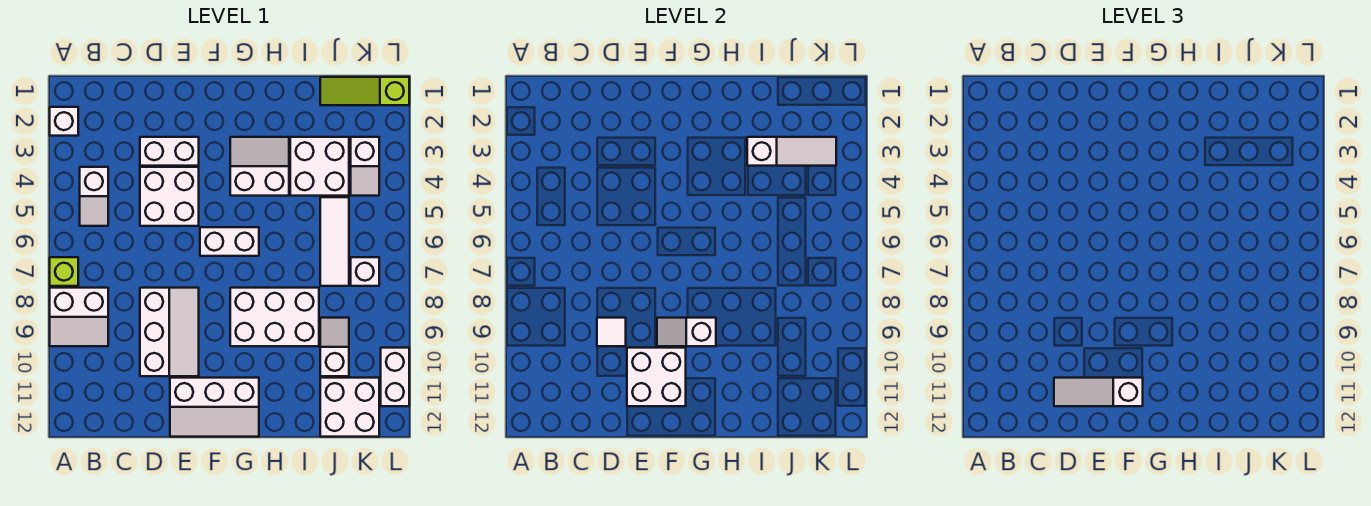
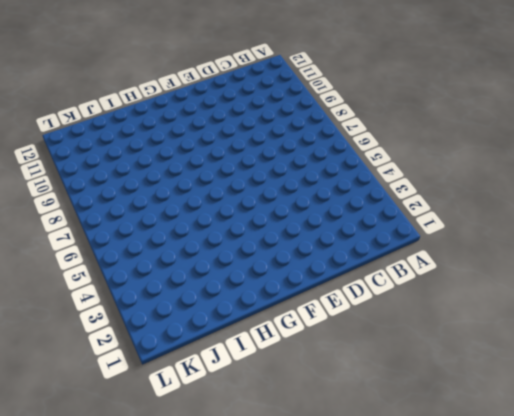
none -> white brick A2 level 1
none -> lime brick A7 level 1
none -> white slope A8:B9 level 1 top 8

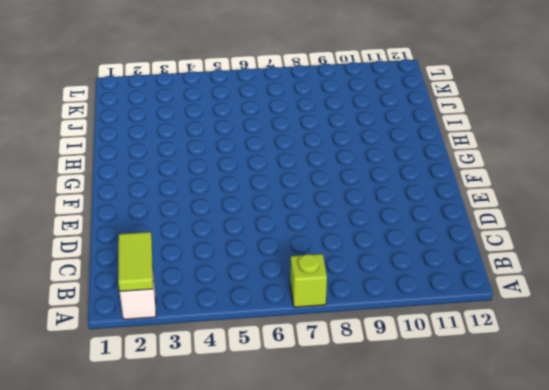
lime tile A2:B2 level 2 -> none
none -> white slope A8:B9 level 1 top 8
none -> white slope B4:B5 level 1 top 4
none -> white brick D3:E3 level 1

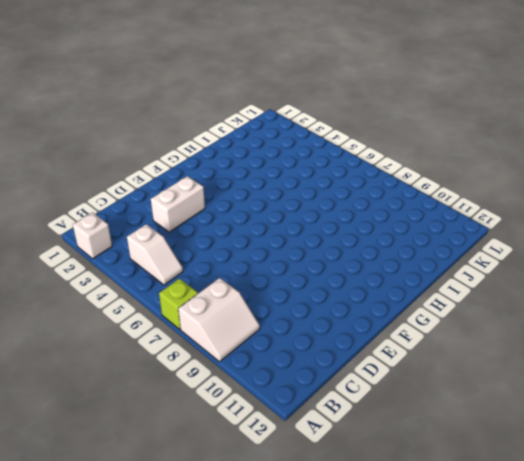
none -> white brick D4:E5 level 1
none -> white slope D8:E10 level 1 top D
none -> white slope E11:G12 level 1 top 11

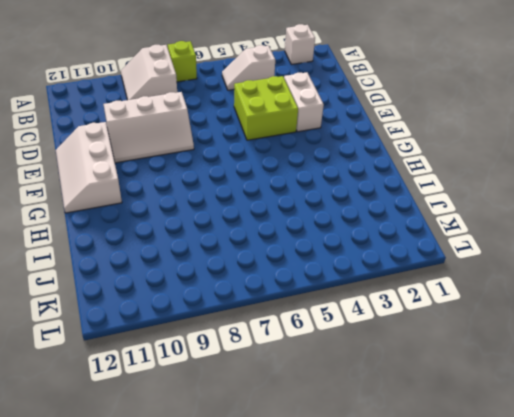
lime brick D4:E5 level 1 -> white brick D4:E5 level 1
none -> white brick F6:G6 level 1
none -> white slope G3:H4 level 1 top 4
none -> white brick G8:I9 level 1

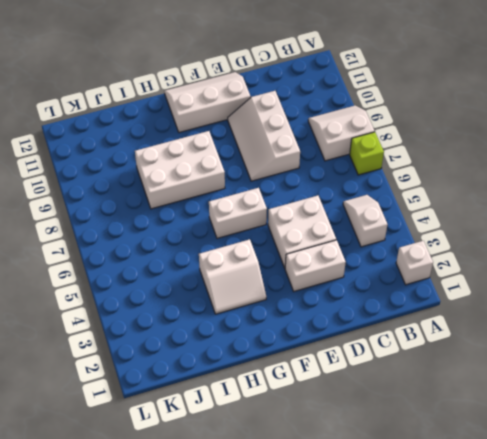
none -> white brick I3:J4 level 1
none -> lime slope J1:L1 level 1 top L
none -> white tile J5:J7 level 1

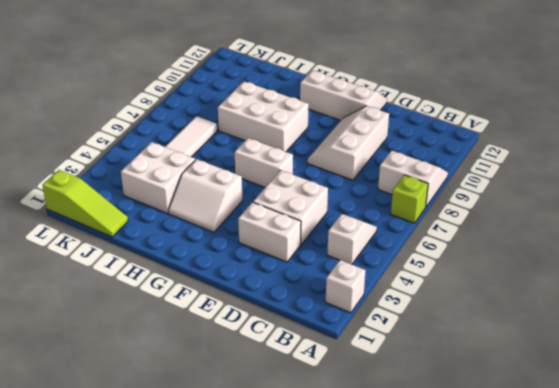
none -> white slope J9:J10 level 1 top 10
none -> white brick J11:K12 level 1
none -> white slope K3:K4 level 1 top 3

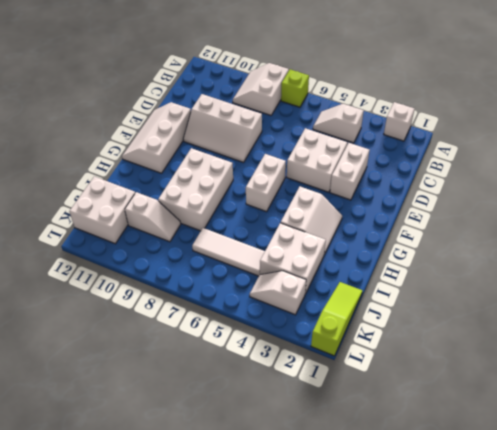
none -> white brick K7 level 1
none -> white brick L10:L11 level 1
none -> white tile D9 level 2

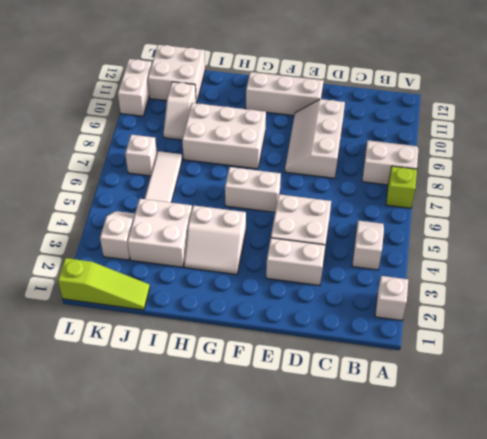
none -> white tile D9 level 2
none -> white brick E10:F11 level 2
none -> white slope F9:G9 level 2 top G

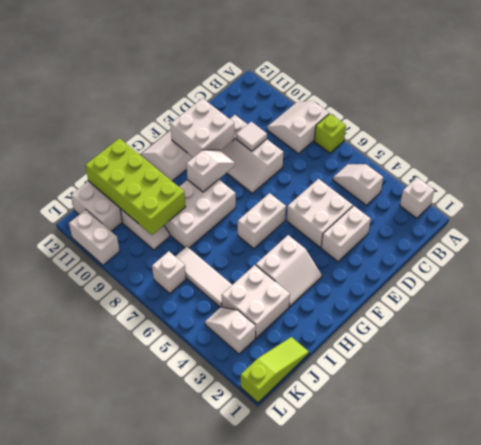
lime brick I9:J12 level 2 -> none
none -> white slope I3:K3 level 2 top I
none -> white slope D11:F11 level 3 top F

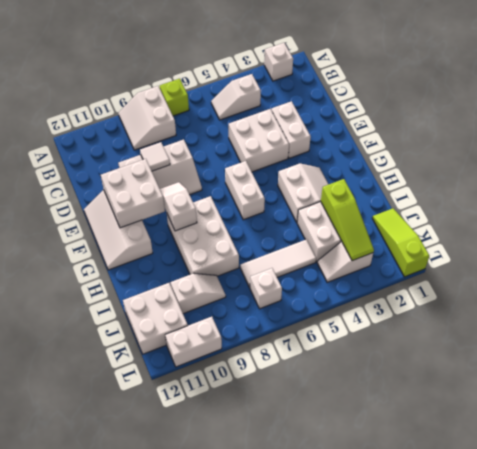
lime slope I3:K3 level 2 top I -> white slope I3:K3 level 2 top I
none -> white slope D11:F11 level 3 top F

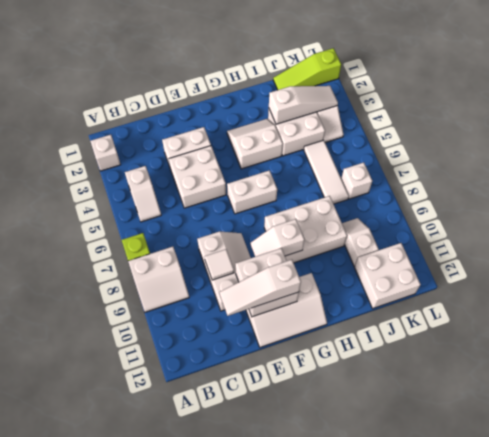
none -> white brick L10:L11 level 1

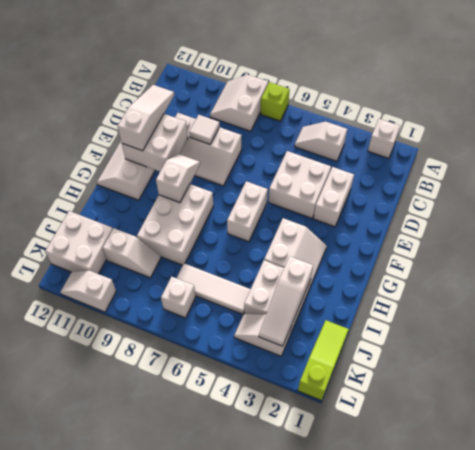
white slope L10:L11 level 1 top 10 -> white brick L10:L11 level 1

